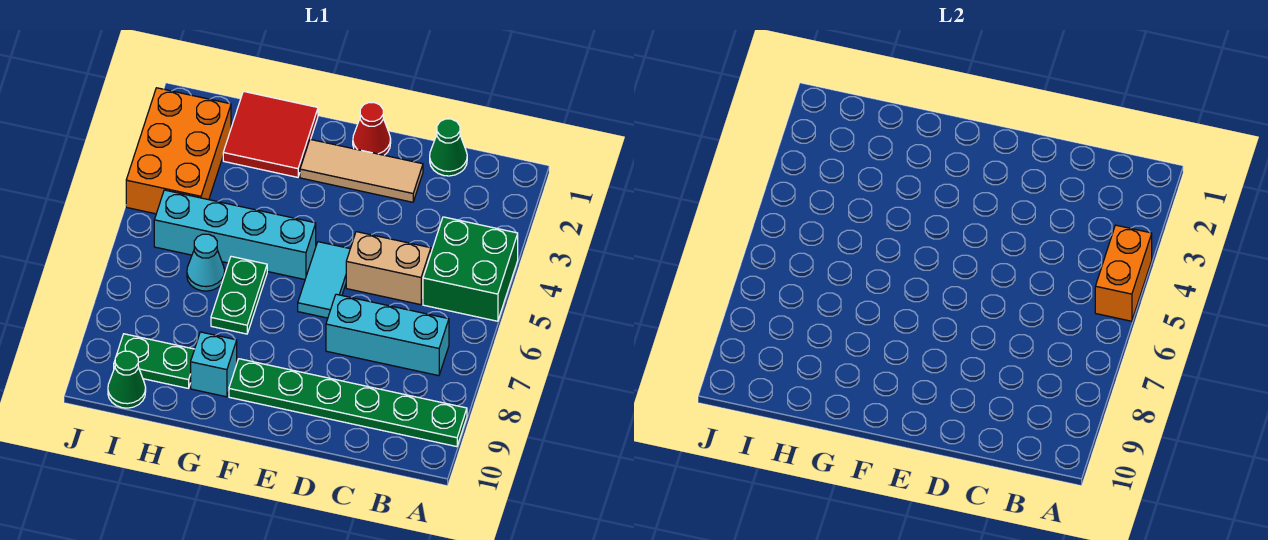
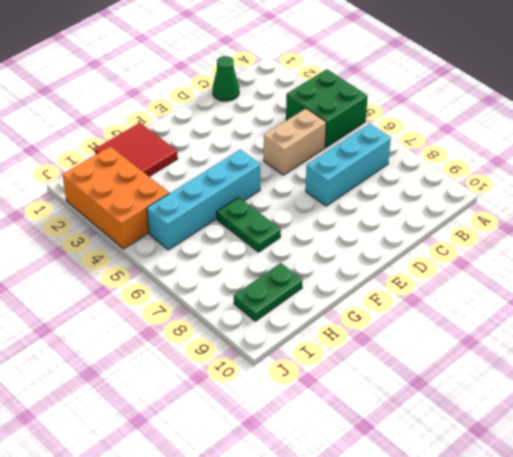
none -> green plate A9:F9 level 1
none -> tan tile D2:F2 level 1
none -> red cone E1 level 1

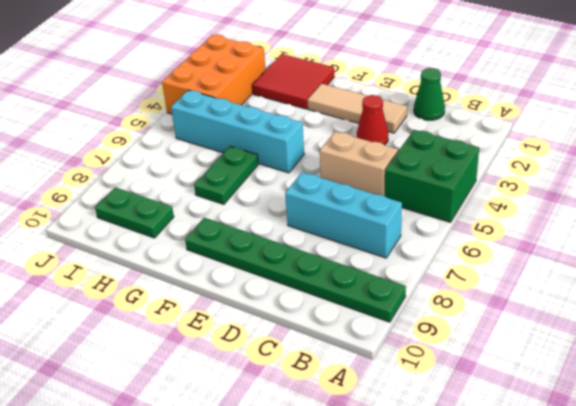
red cone D3 level 1 -> red cone E1 level 1
none -> cyan tile E5:E6 level 1
none -> cyan brick G9 level 1
none -> cyan cone H6 level 1

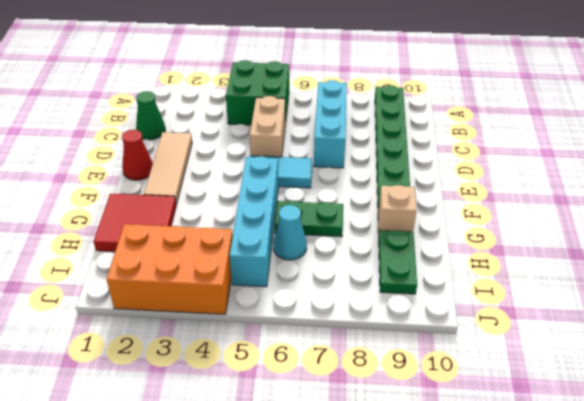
tan brick G9 level 1 -> cyan brick G9 level 1
none -> green cone I10 level 1
none -> orange brick A4:A5 level 2

